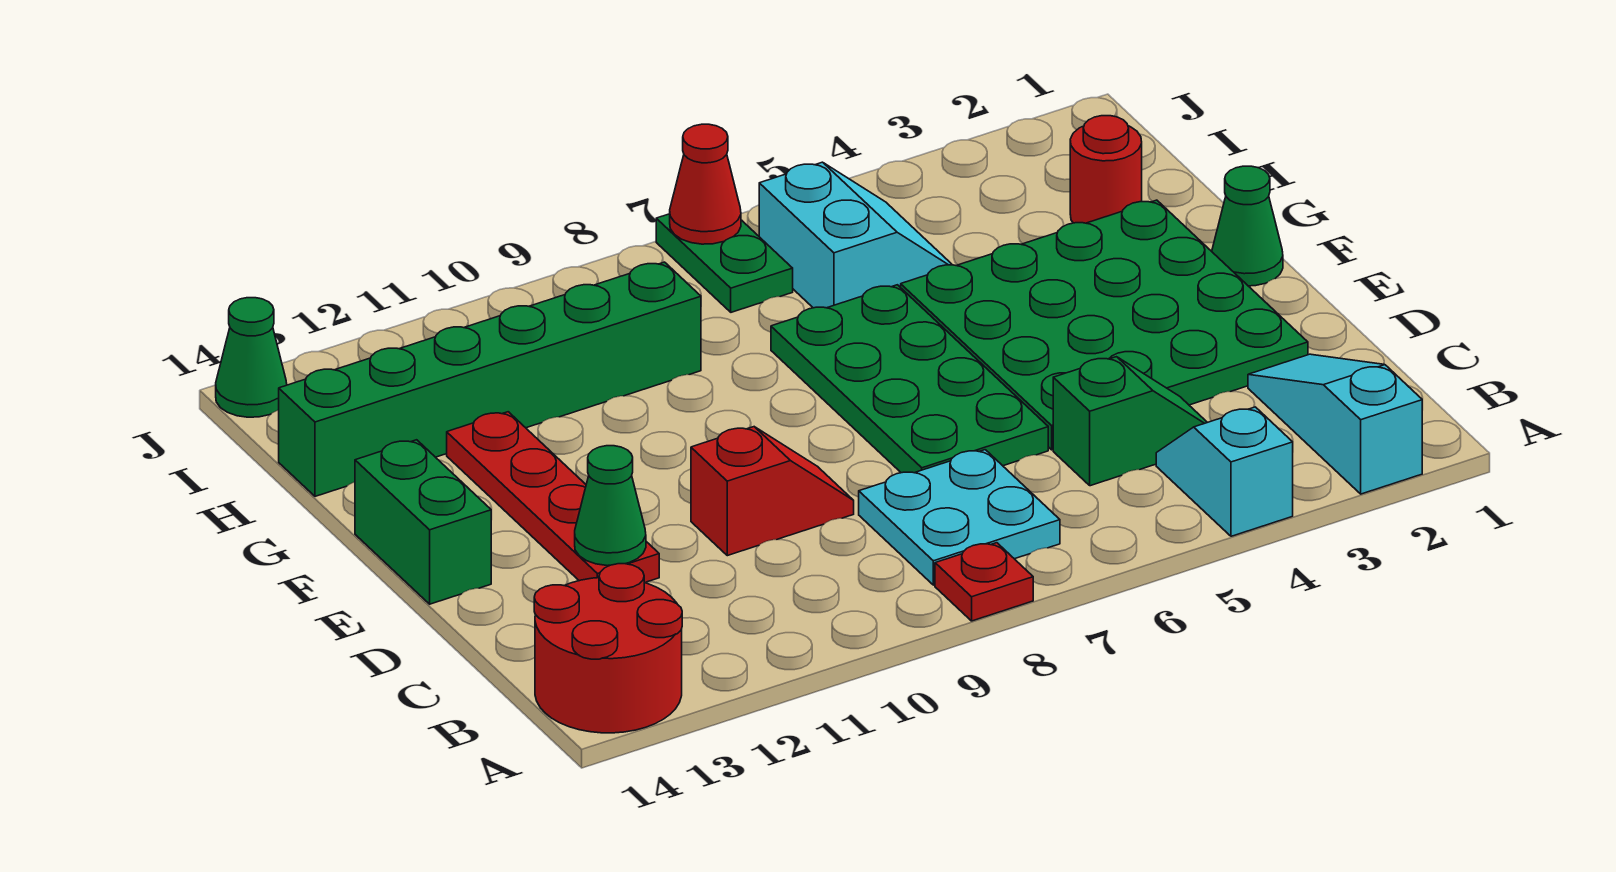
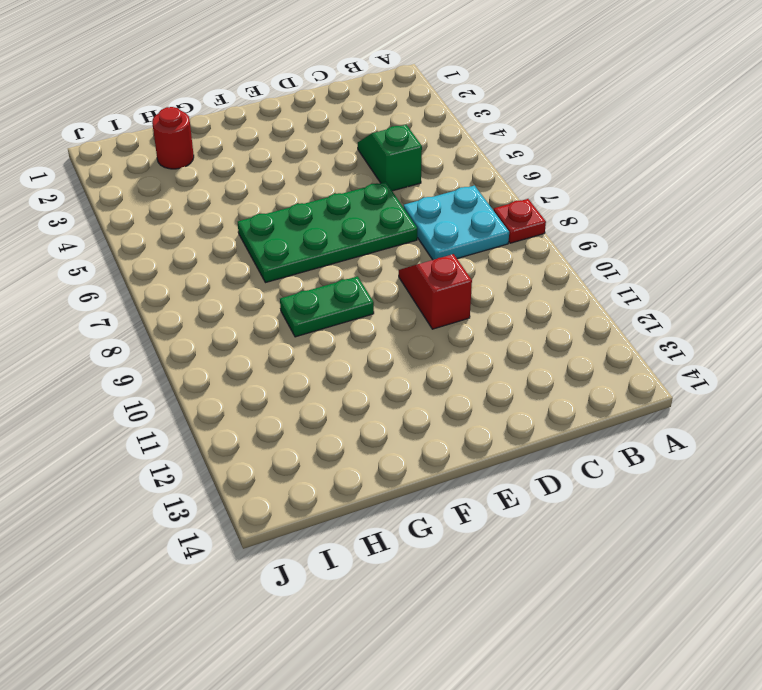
green plate F9:G9 level 1 -> green plate I7:J7 level 1
none -> cyan slope A2:C2 level 1 top A
none -> cyan slope A4:B4 level 1 top A
none -> red round brick A13:B14 level 1

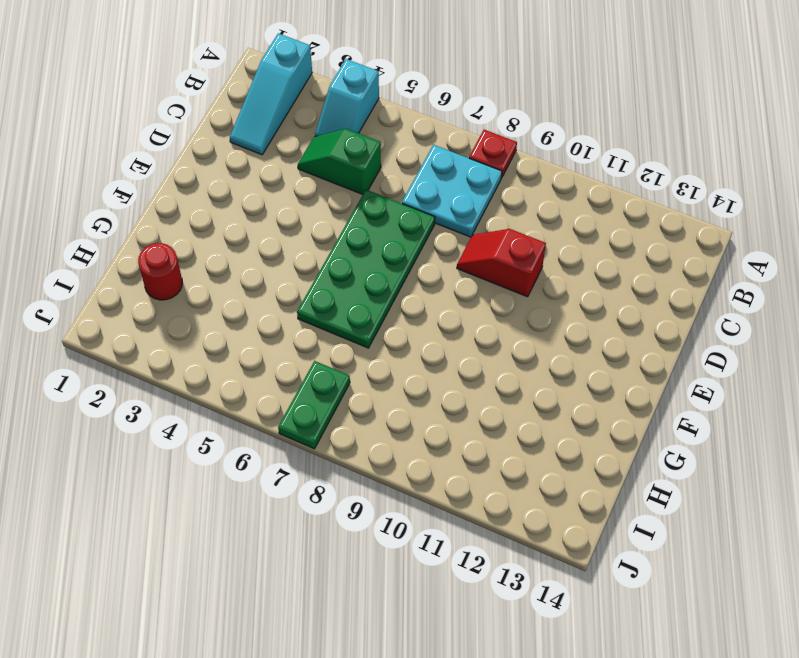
none -> red round brick A13:B14 level 1
none -> green plate D2:G5 level 1
none -> red plate D12:G12 level 1

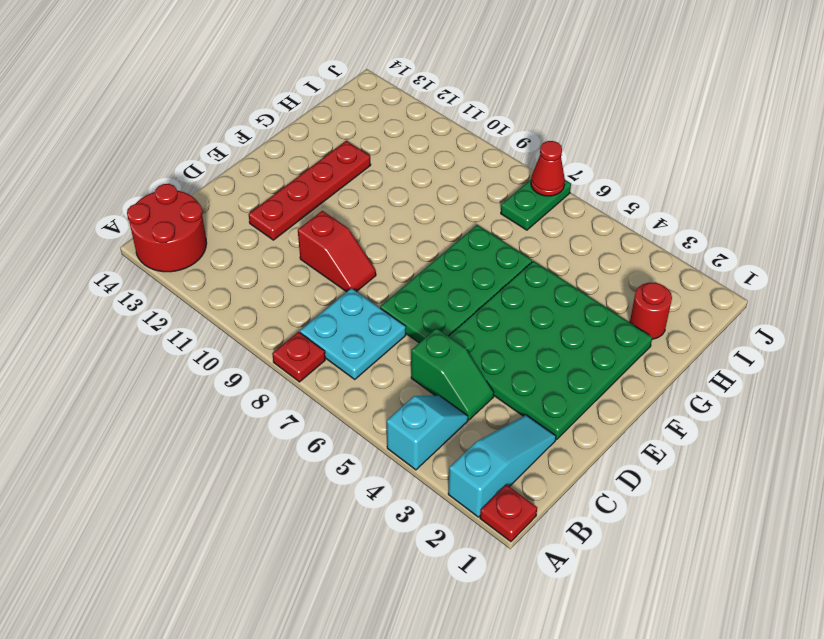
red plate A1 level 1 -> none
none -> green brick E14:F14 level 1
none -> green cone F1 level 1
none -> cyan slope H5:I6 level 1 top 6

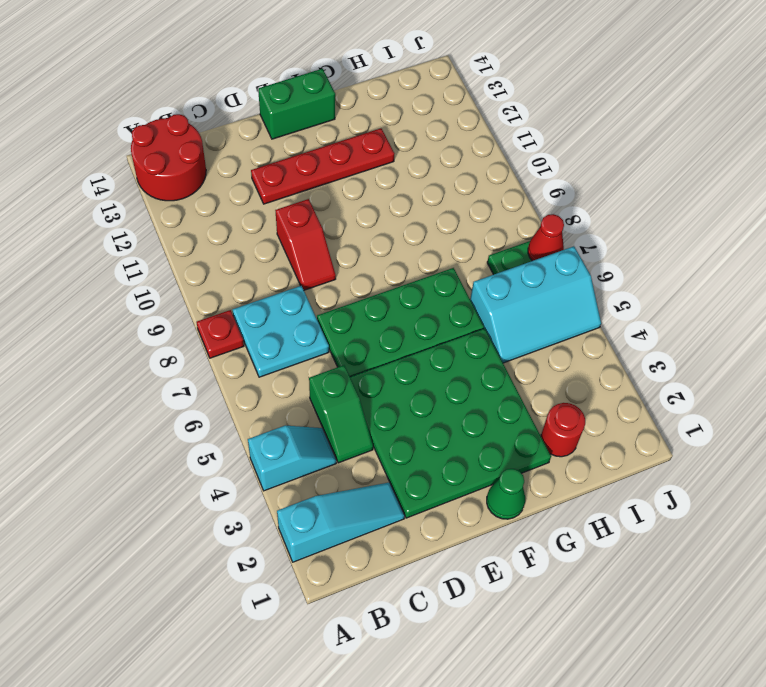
cyan slope H5:J6 level 1 top 6 -> cyan slope H5:I6 level 1 top 6
none -> green brick H9:H14 level 1
none -> green cone J14 level 1
none -> green cone D12 level 2

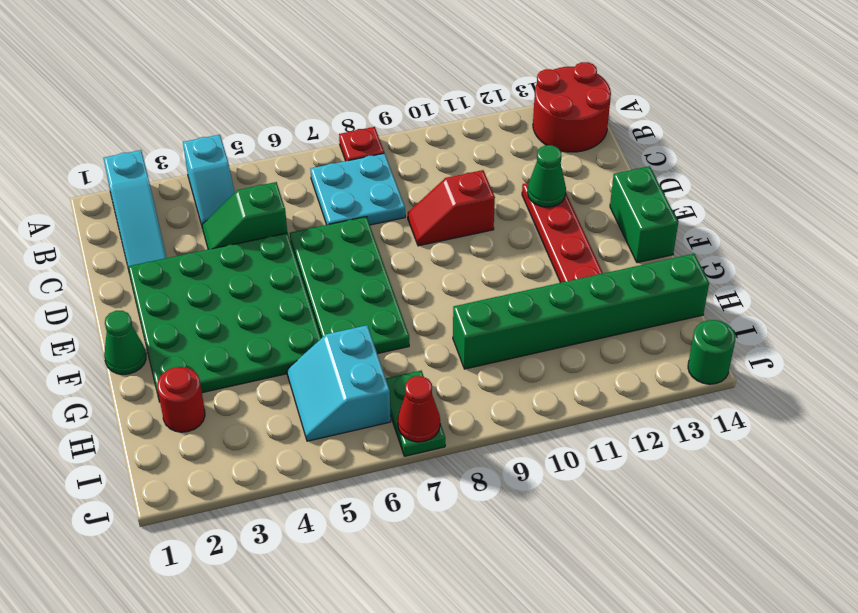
green round brick J14 level 1 -> green cone J14 level 1

